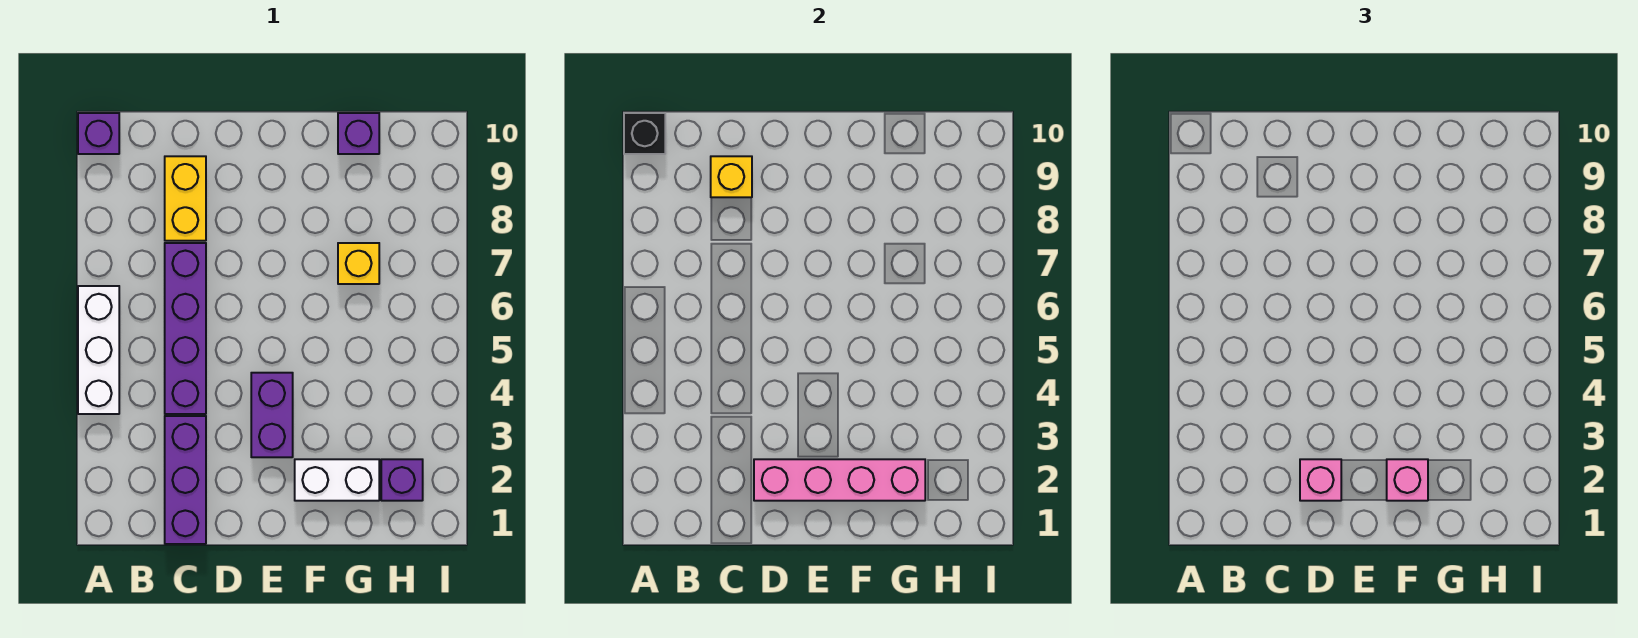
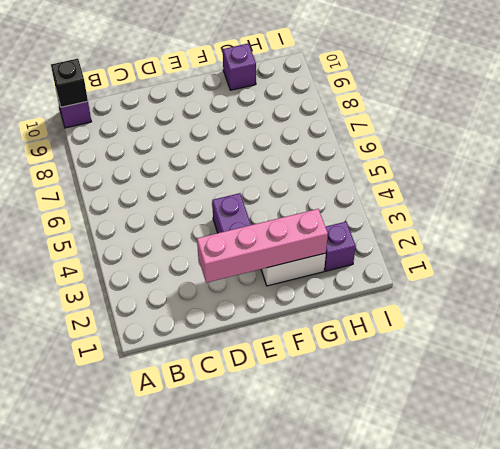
none -> white brick A4:A6 level 1
none -> purple brick C1:C3 level 1
none -> purple brick C4:C7 level 1

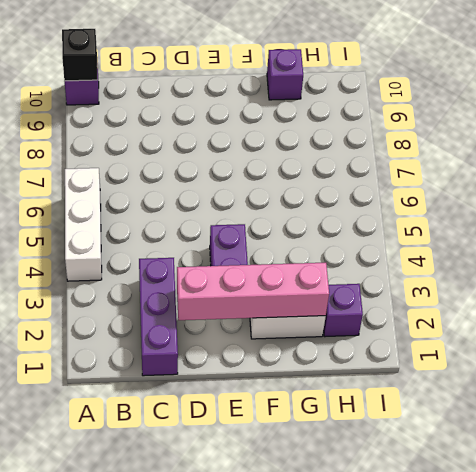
none -> purple brick C4:C7 level 1
none -> yellow brick C8:C9 level 1
none -> yellow brick G7 level 1

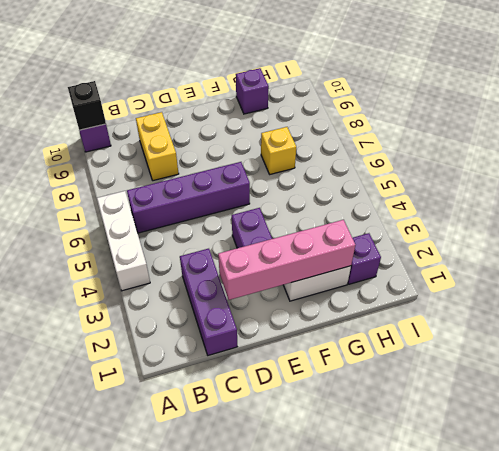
purple brick B6:E6 level 1 -> purple brick C4:C7 level 1
none -> yellow brick C9 level 2
none -> pink brick D2 level 3
none -> pink brick F2 level 3

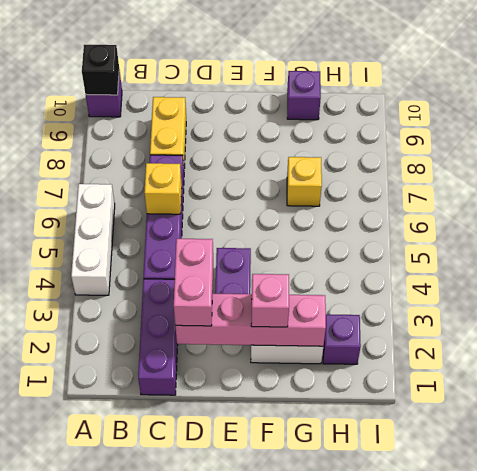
yellow brick C6 level 2 -> yellow brick C9 level 2
pink brick D2:D3 level 3 -> pink brick D2 level 3

